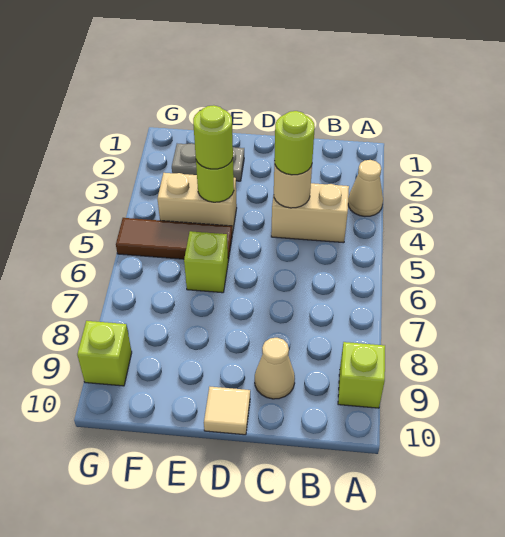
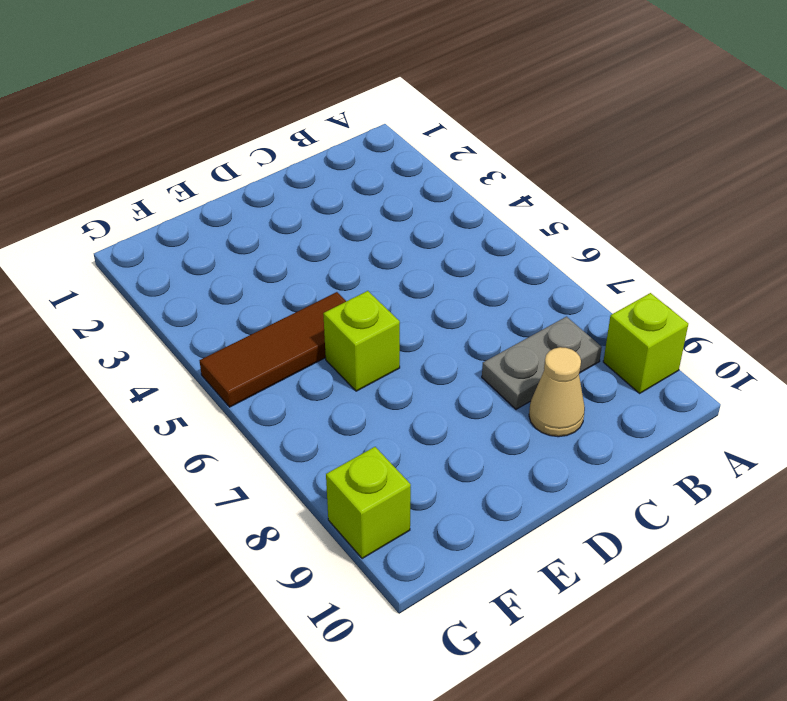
grey plate B8:C8 level 1 -> grey plate E2:F2 level 1
none -> tan cone A3 level 1
none -> tan brick B4:C4 level 1
none -> tan tile D10 level 1

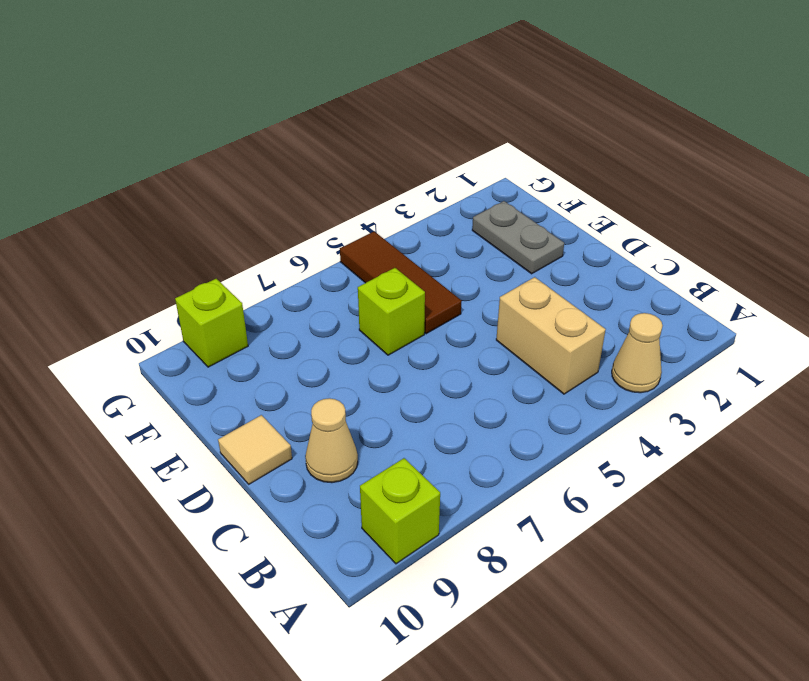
none -> tan brick E4:F4 level 1
none -> tan round brick C4 level 2
none -> lime round brick E4 level 2

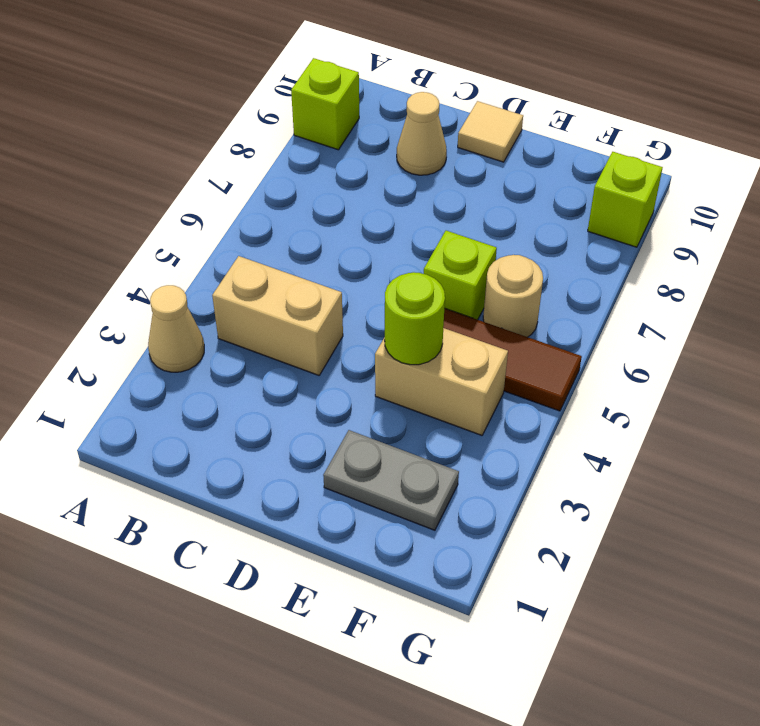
tan round brick F6 level 1 -> tan round brick C4 level 2
none -> lime round brick C4 level 3
none -> lime round brick E4 level 3

